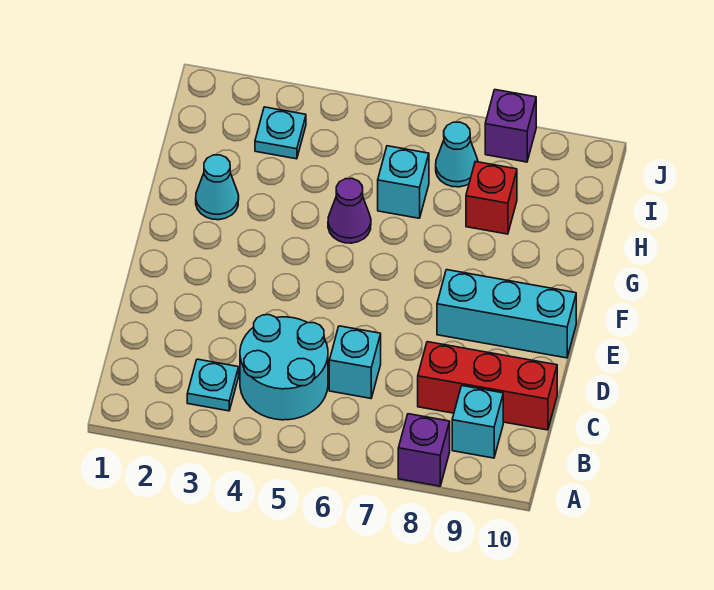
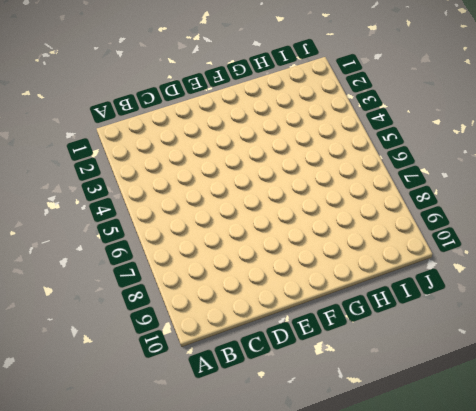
none -> purple brick A8 level 1
none -> cyan plate B3 level 1
none -> cyan round brick B4:C5 level 1

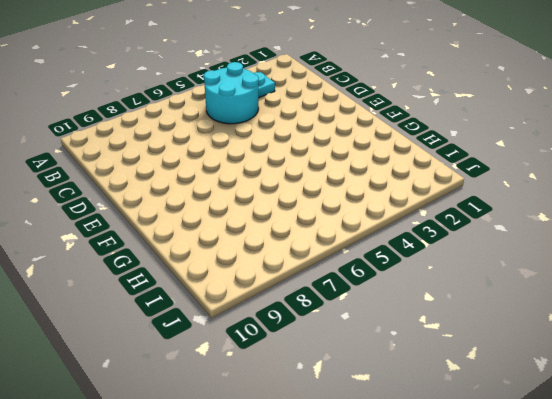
none -> purple brick A8 level 1
none -> cyan brick B9 level 1
none -> cyan brick C6 level 1

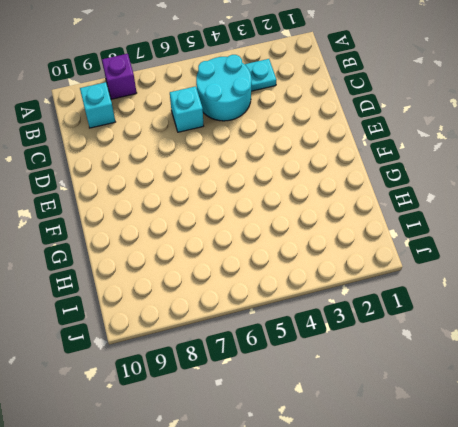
none -> red brick C8:C10 level 1
none -> cyan brick E8:E10 level 1
none -> cyan cone G2 level 1

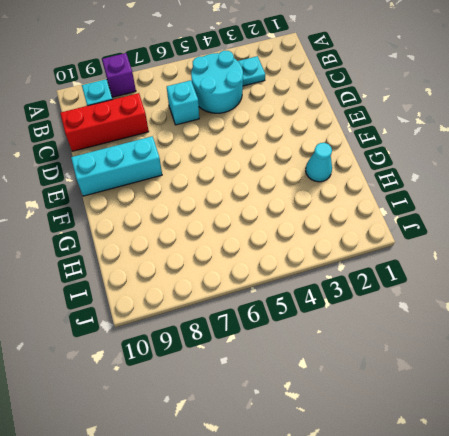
none -> purple cone G5 level 1
none -> cyan brick H6 level 1
none -> red brick H8 level 1

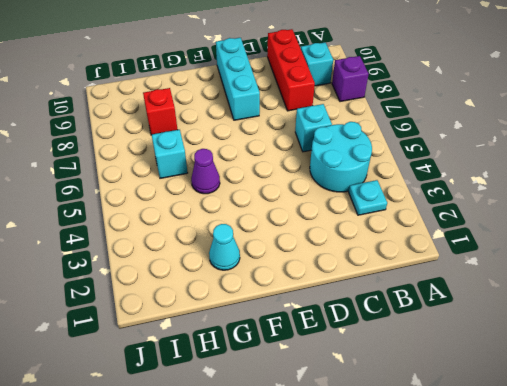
none -> cyan plate I3 level 1
none -> cyan cone I7 level 1
none -> purple brick J8 level 1

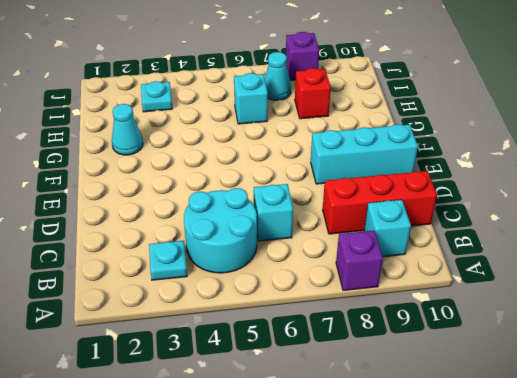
none -> purple cone G5 level 1

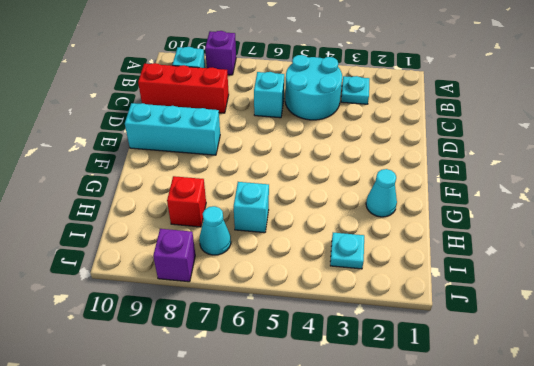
none -> purple cone G5 level 1

